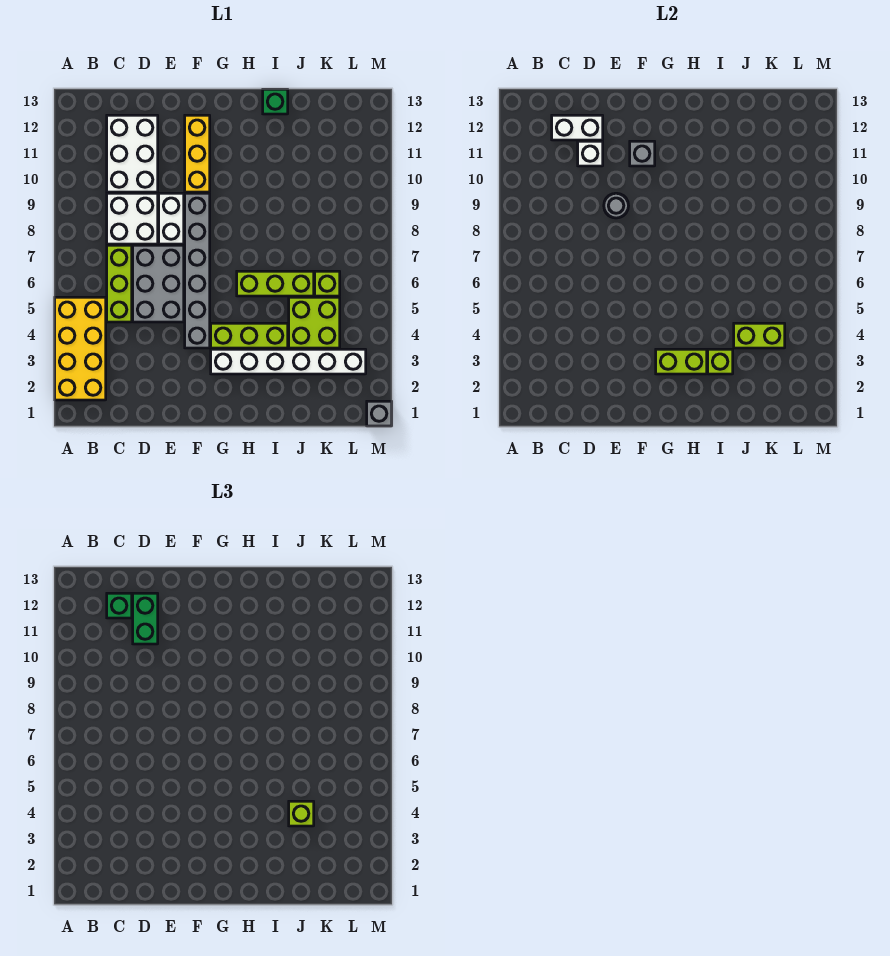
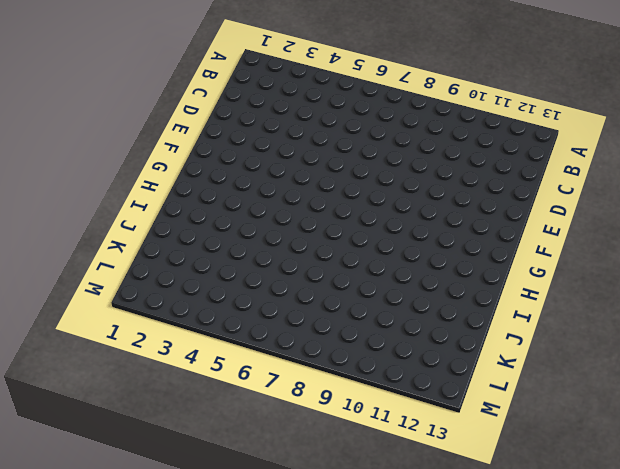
none -> yellow brick A2:B5 level 1
none -> lime brick C5:C7 level 1
none -> white brick C8:D9 level 1

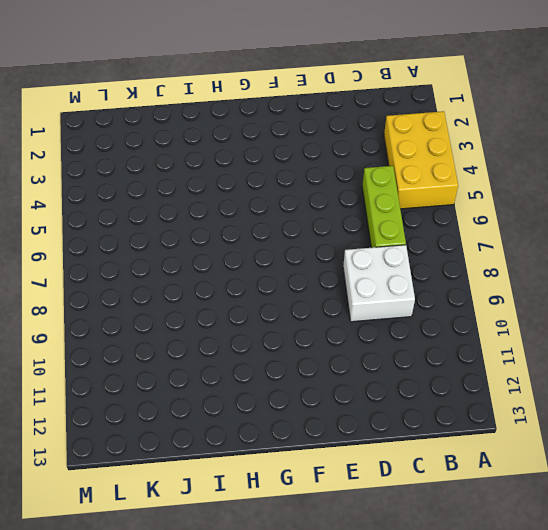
yellow brick A3:B5 level 1 -> yellow brick A2:B5 level 1
none -> white brick C10:D12 level 1
none -> grey brick D5:E7 level 1
none -> white brick E8:E9 level 1

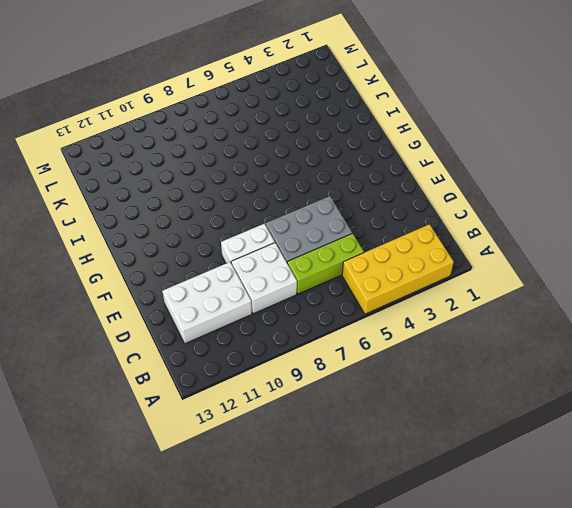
none -> grey brick F4:F9 level 1
none -> yellow brick F10:F12 level 1
none -> white brick G3:L3 level 1

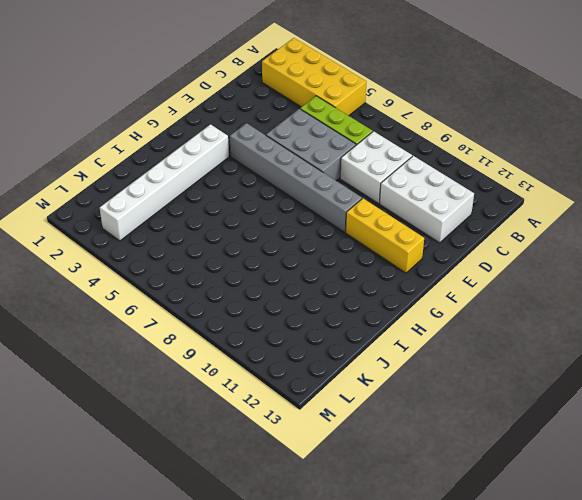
none -> white brick E8:E9 level 1
none -> lime brick G4:I4 level 1
none -> lime brick H6:J6 level 1

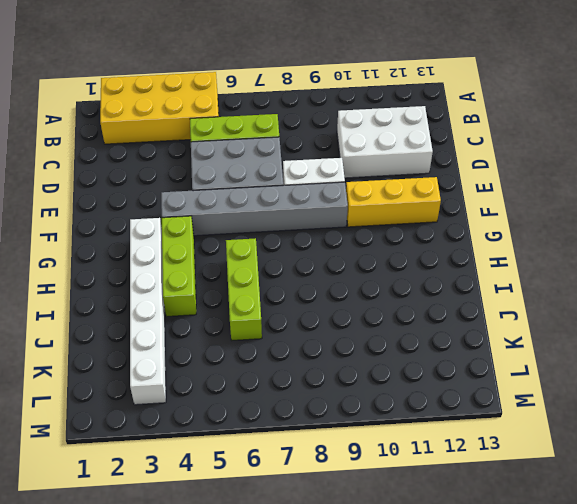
none -> white brick C8:D9 level 1
none -> green brick I13 level 1
none -> lime brick J4:K5 level 1

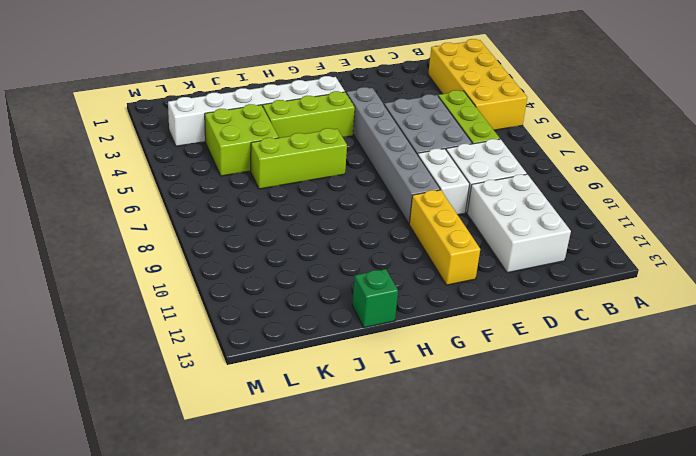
none -> lime brick K6 level 1
none -> grey brick M1 level 1
none -> white brick C12:D12 level 2

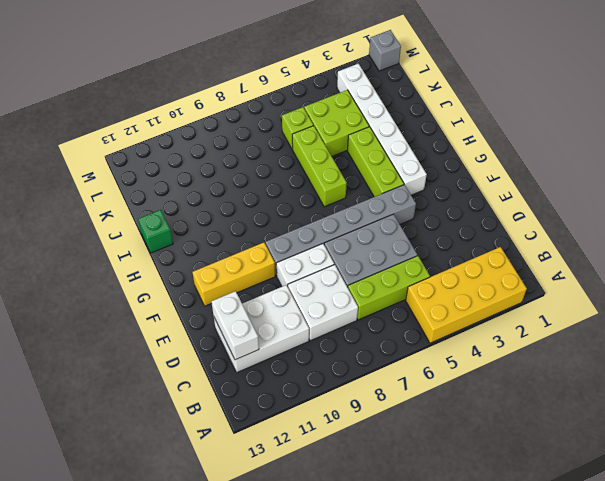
none -> white brick D11 level 2
none -> grey round brick E9 level 2
none -> grey brick F11 level 2

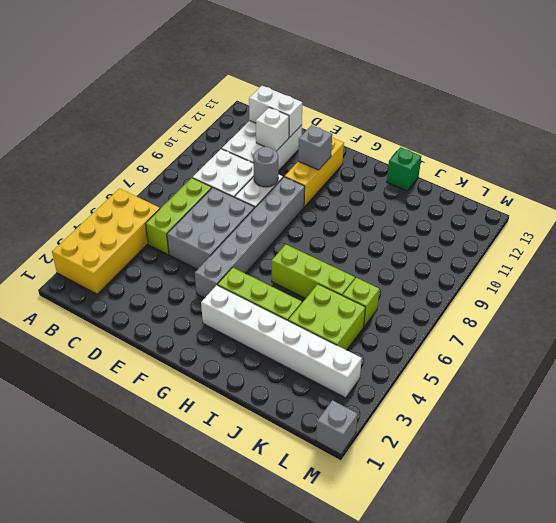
none -> lime brick G3:H3 level 2
none -> lime brick I3 level 2
none -> lime brick J4:K4 level 2

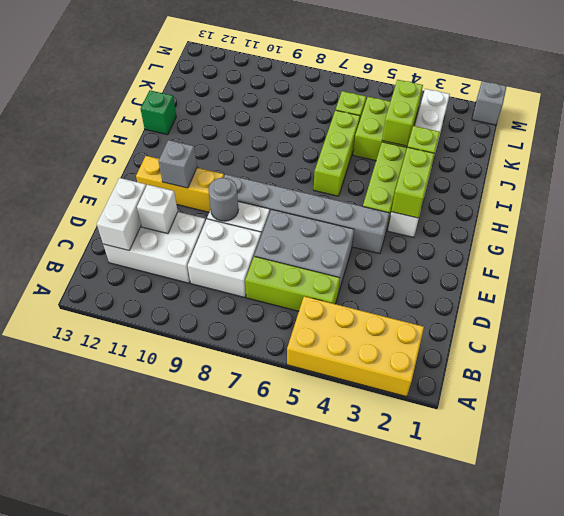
none -> green brick C12 level 3
none -> green brick D11:D12 level 3
none -> lime brick J4 level 3

